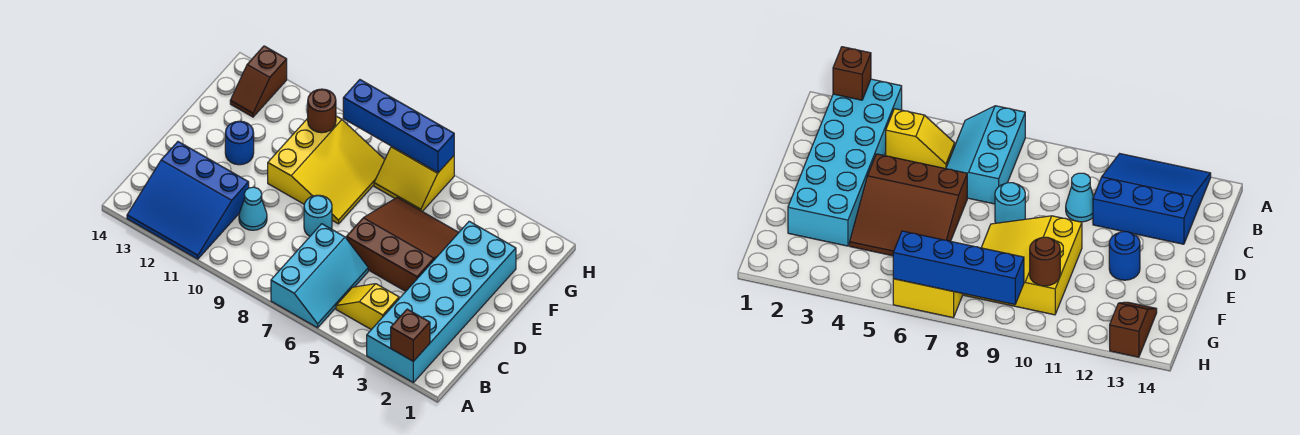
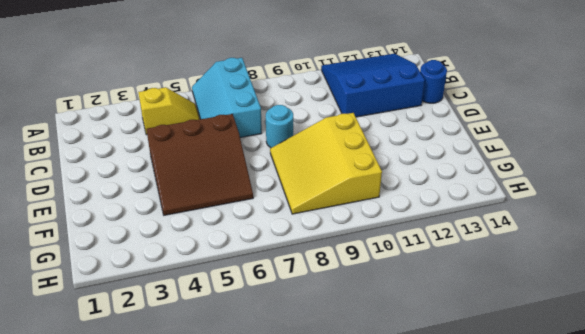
blue round brick C14 level 1 -> blue round brick E12 level 1
none -> cyan brick A2:F3 level 1
none -> cyan cone C10 level 1
none -> yellow slope G6:H7 level 1 top H

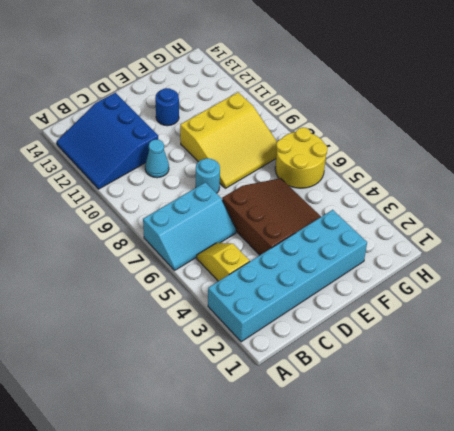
yellow round brick G6:H7 level 1 -> yellow slope G6:H7 level 1 top H
none -> brown slope G13:H13 level 1 top H
none -> brown brick A2 level 2
none -> brown round brick G10 level 2

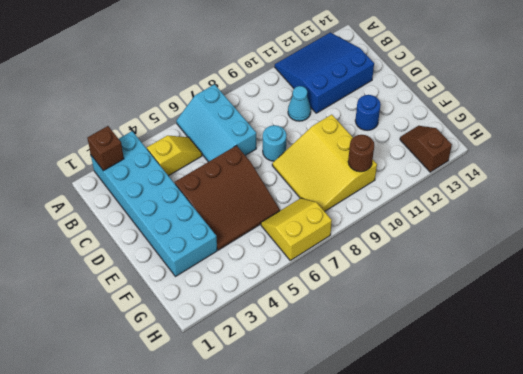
none -> blue brick H6:H9 level 2

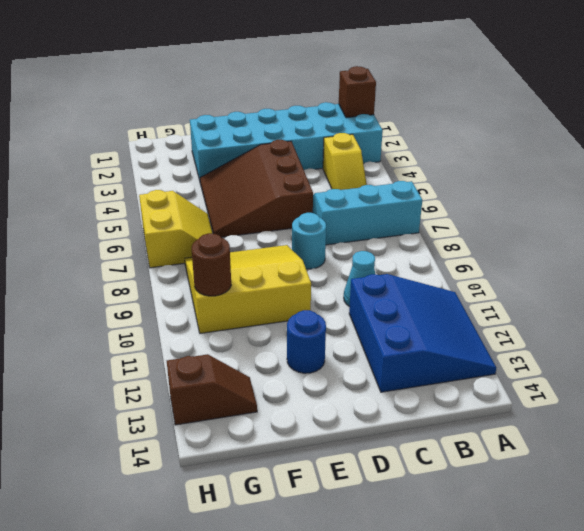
none -> blue brick H6:H9 level 2

